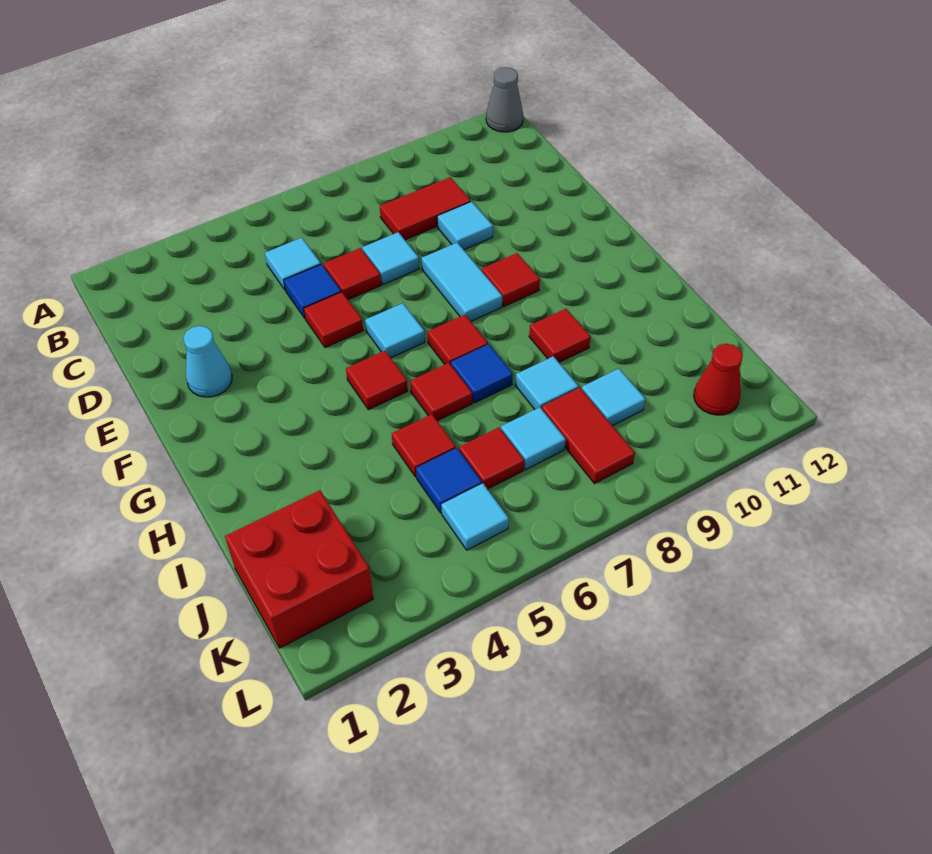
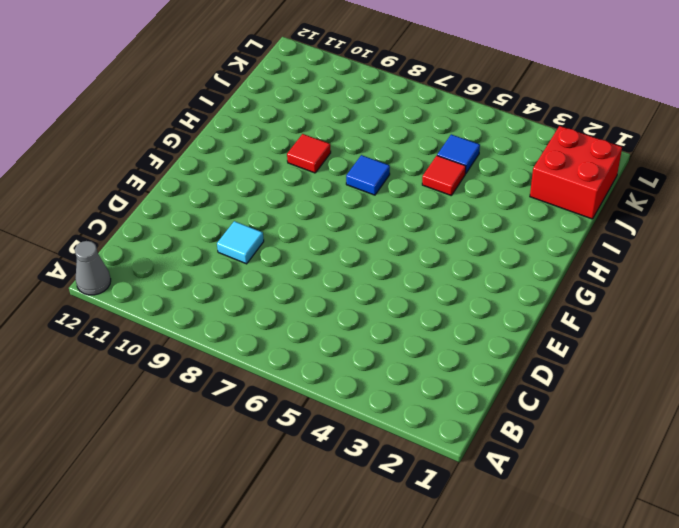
none -> cyan tile C5 level 1
none -> red tile C8:C9 level 1
none -> blue tile D5 level 1

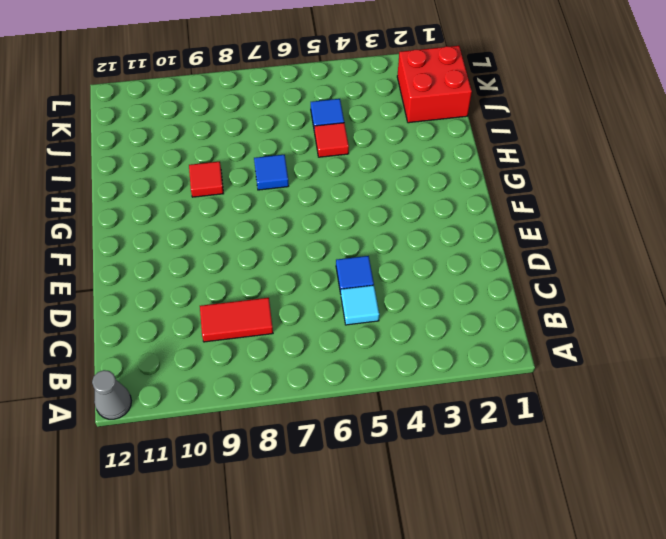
none -> red tile D6 level 1
none -> cyan tile D7 level 1
none -> cyan tile D9 level 1

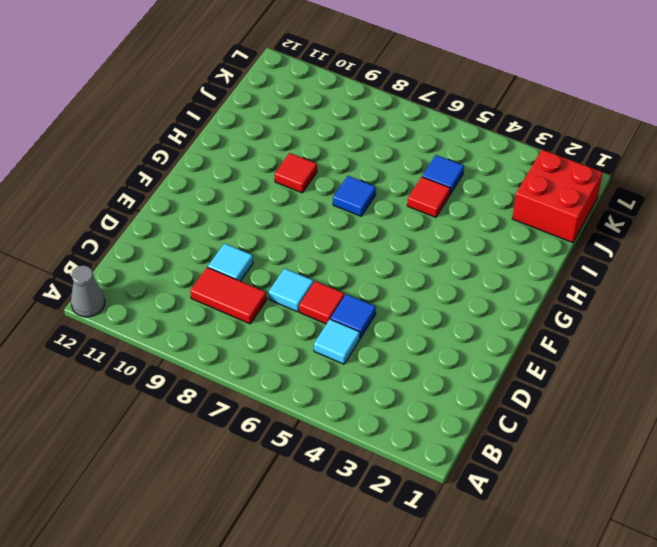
none -> cyan cone E2 level 1
none -> red tile E5 level 1
none -> cyan tile E8:F8 level 1

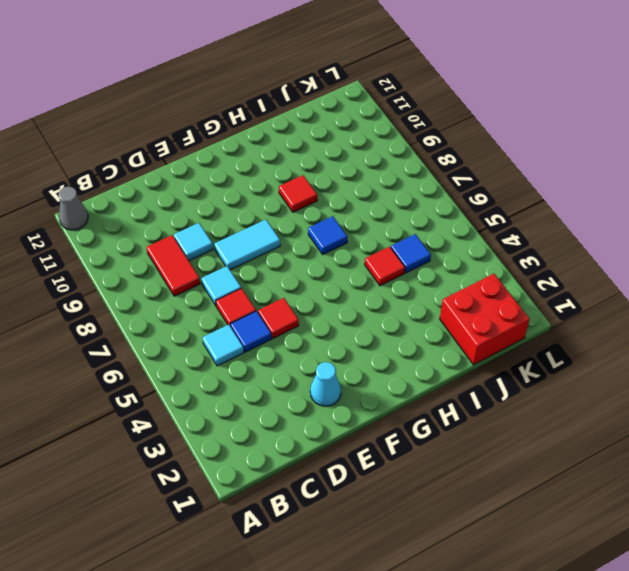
none -> cyan tile F6 level 1
none -> red tile F9 level 1
none -> red tile G5 level 1

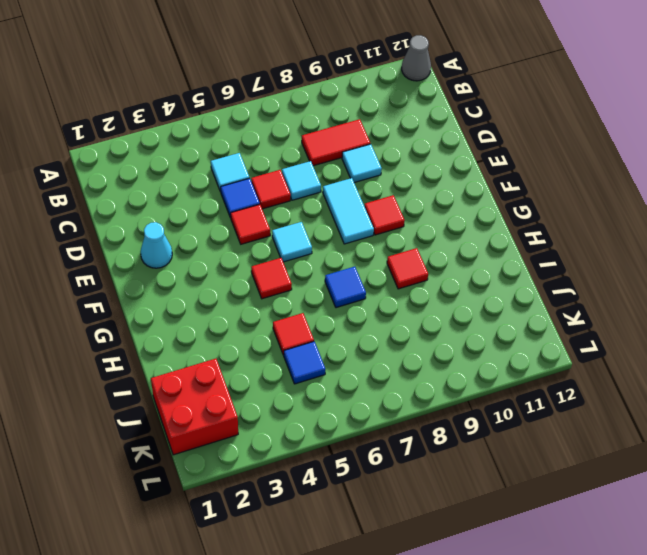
none -> red tile G7 level 1
none -> red tile H6 level 1
none -> cyan tile I8 level 1

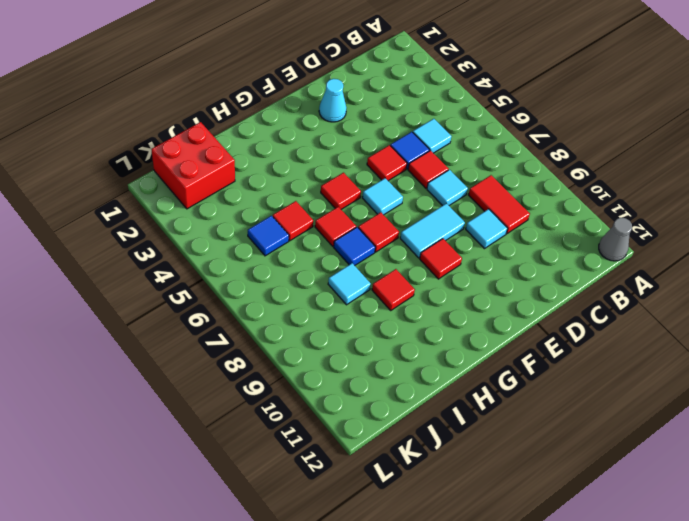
none -> red tile J6 level 1
none -> cyan tile J7 level 1
none -> red tile J8:K8 level 1

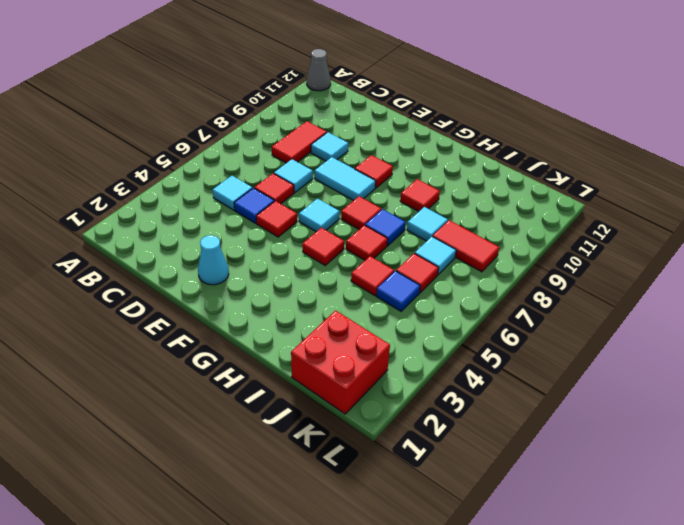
none -> cyan tile J9 level 1
none -> cyan tile K5 level 1
none -> red cone K11 level 1

